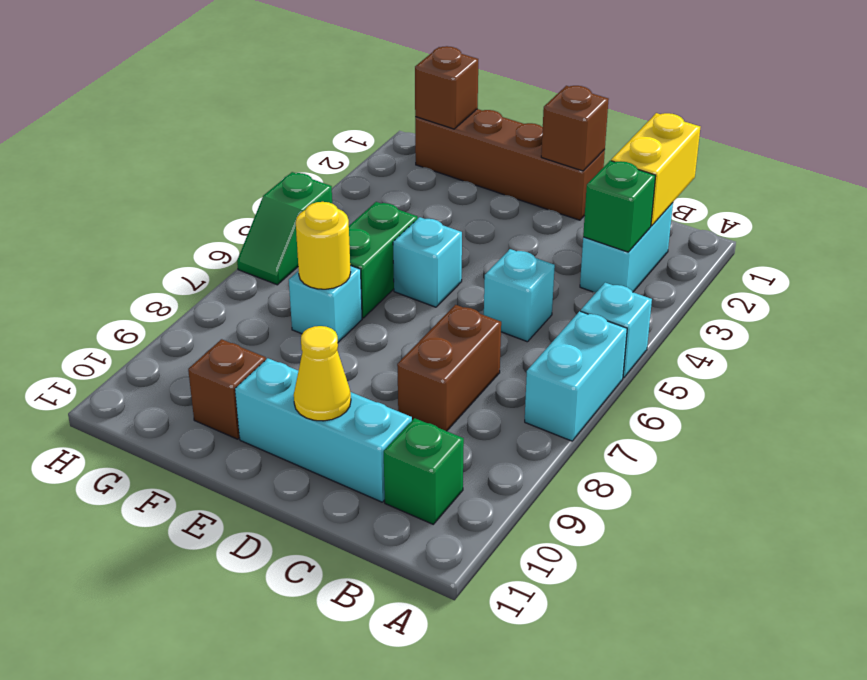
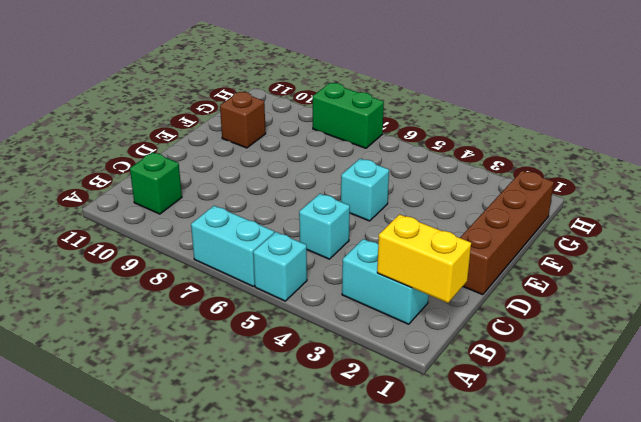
green brick H7:H8 level 1 -> green brick F5:F6 level 1
none -> brown brick C7:C8 level 1
none -> cyan brick C10:E10 level 1
none -> cyan brick F7 level 1

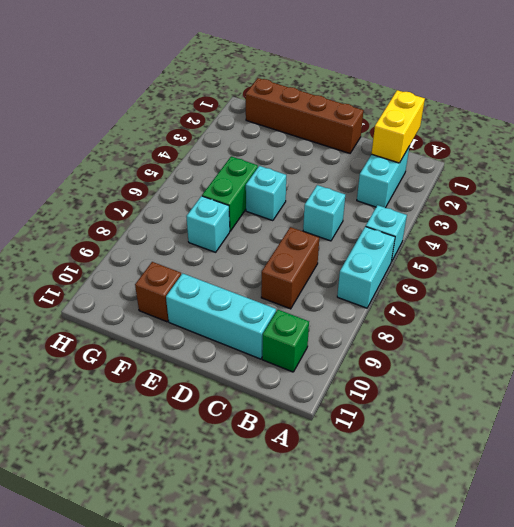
none -> green slope H5:H6 level 1 top 5
none -> green brick B3 level 2
none -> brown brick D1 level 2

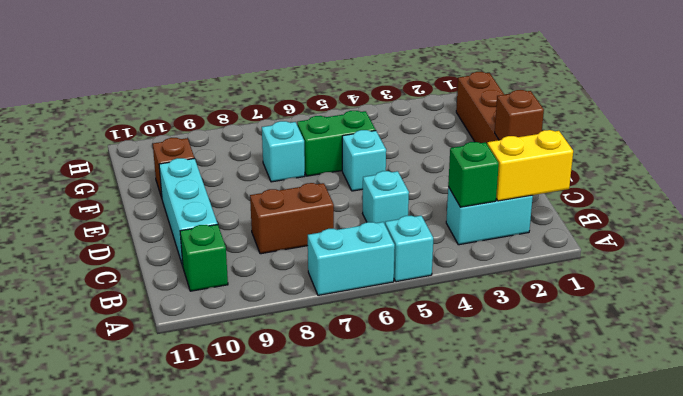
none -> green slope H5:H6 level 1 top 5
none -> yellow cone D10 level 2
none -> yellow round brick F7 level 2

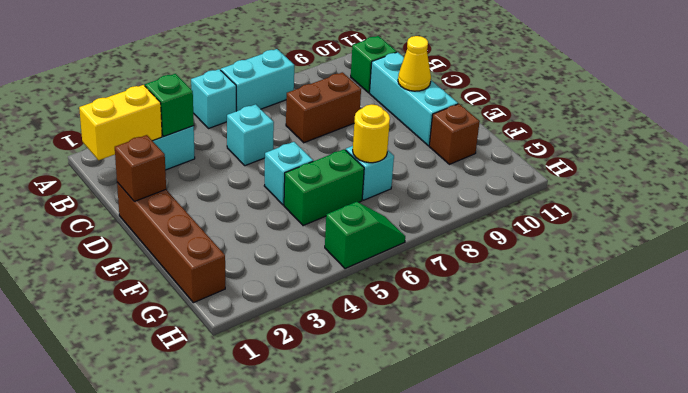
none -> brown brick G1 level 2

